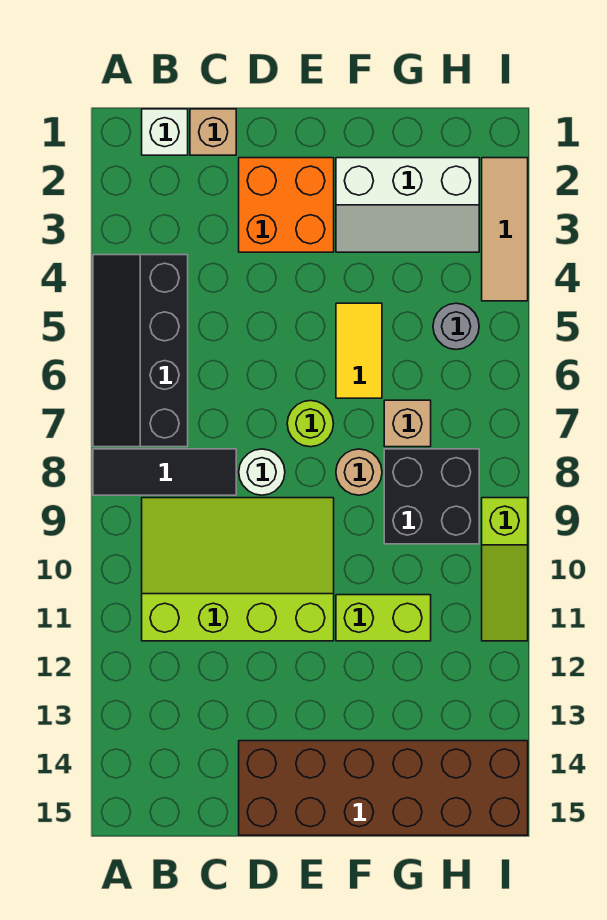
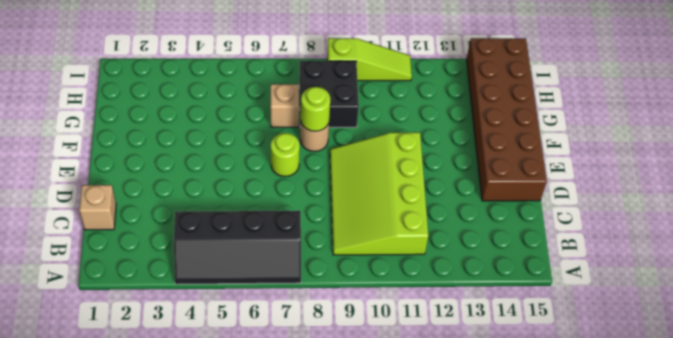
lime round brick F8 level 2 -> none
none -> black tile A8:C8 level 1
none -> white brick B1 level 1
none -> orange brick D2:E3 level 1

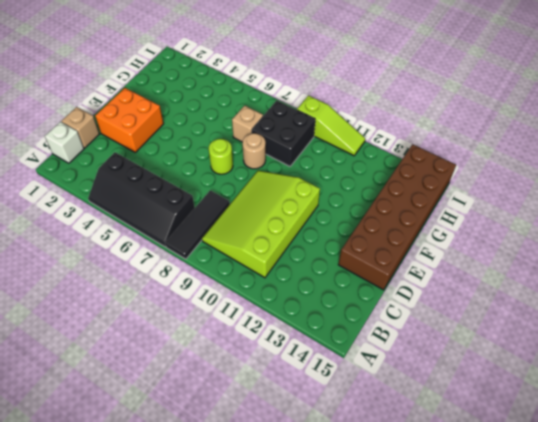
none -> white round brick D8 level 1
none -> white slope F2:H3 level 1 top 2
none -> yellow tile F5:F6 level 1

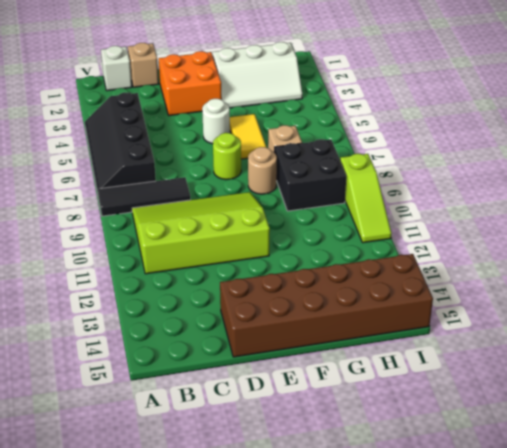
white round brick E5 level 1 -> white round brick D8 level 1
none -> lime brick F11:G11 level 1
none -> grey round brick H5 level 1
none -> tan tile I2:I4 level 1

